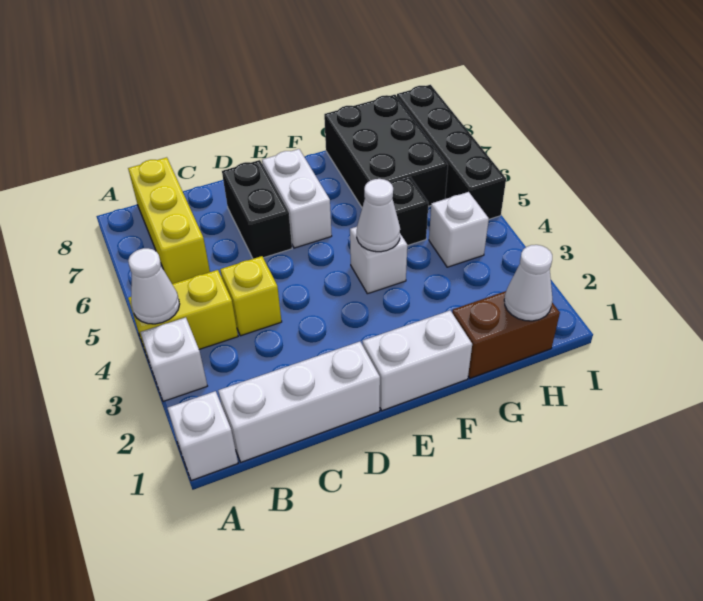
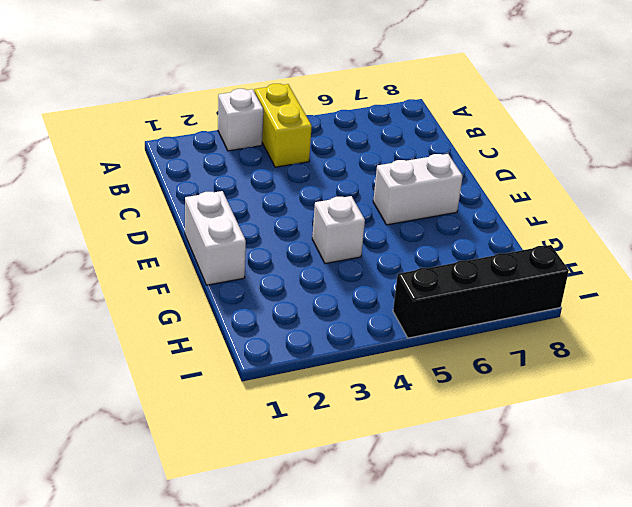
none -> white brick A1 level 1
none -> white brick B1:D1 level 1
none -> yellow brick B6:B8 level 1

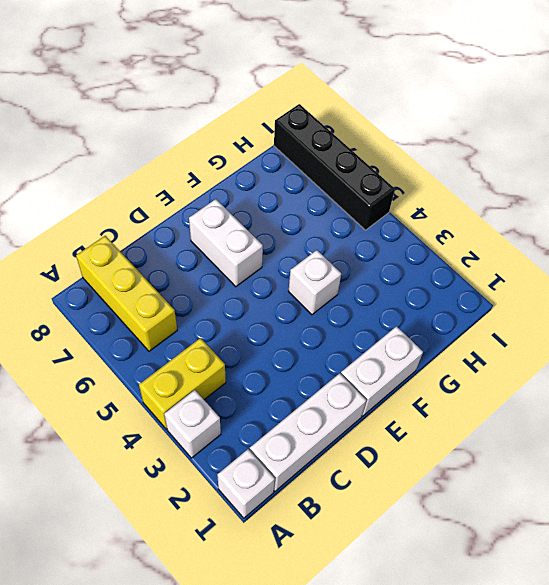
none -> yellow brick C4 level 1
none -> black brick D6:D7 level 1
none -> brown brick G1:H1 level 1

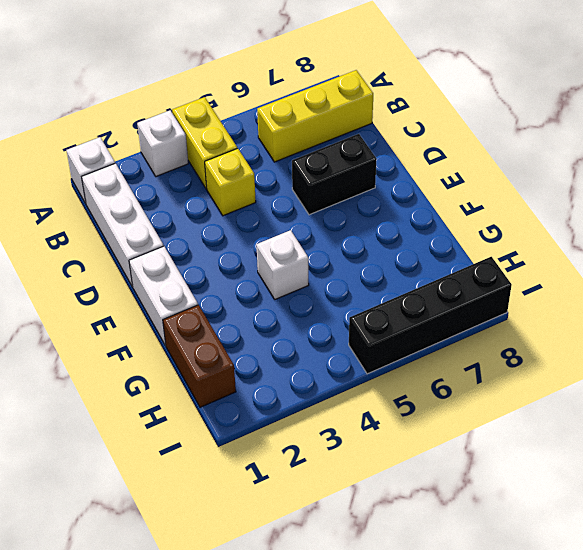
none -> white brick E6:E7 level 1
none -> black brick G5 level 1
none -> black brick G6:H8 level 1

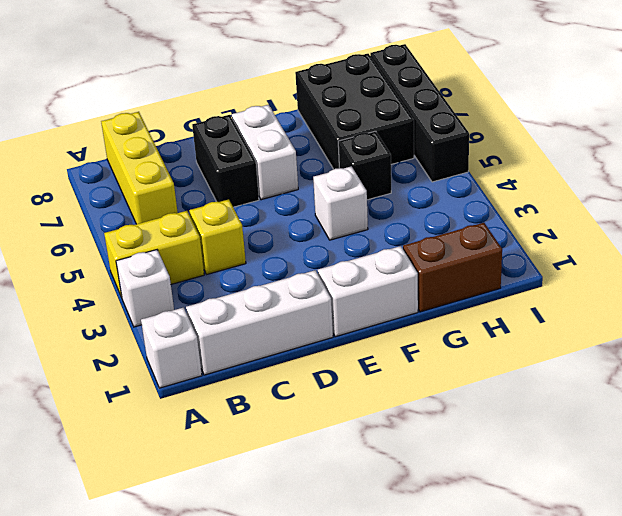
none -> white brick H4 level 1
none -> white cone A4 level 2
none -> white cone F4 level 2

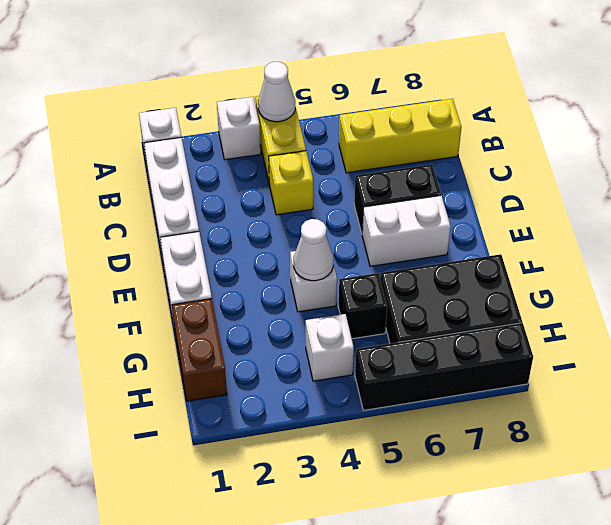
none -> white cone H1 level 2

